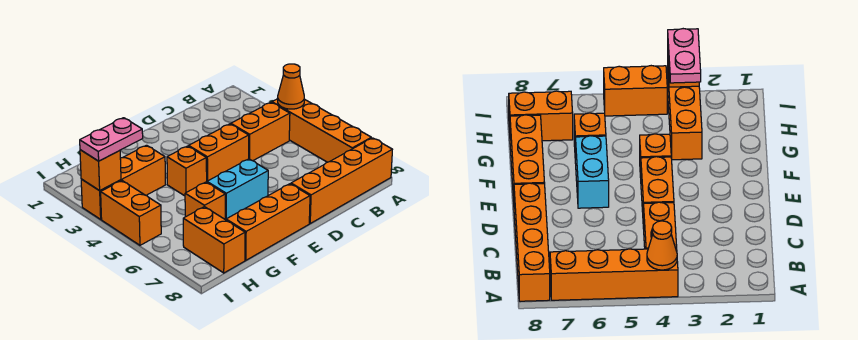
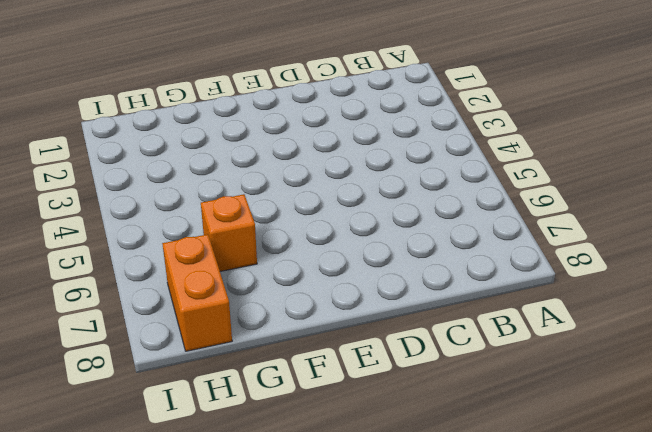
none -> orange brick A4:A7 level 1
none -> orange brick A8:D8 level 1
none -> orange brick B4:C4 level 1

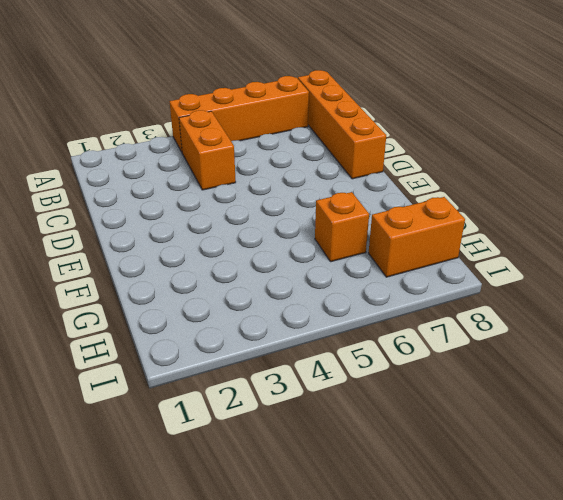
none -> orange brick D4:E4 level 1
none -> cyan brick E6:F6 level 1
none -> orange brick E8:G8 level 1

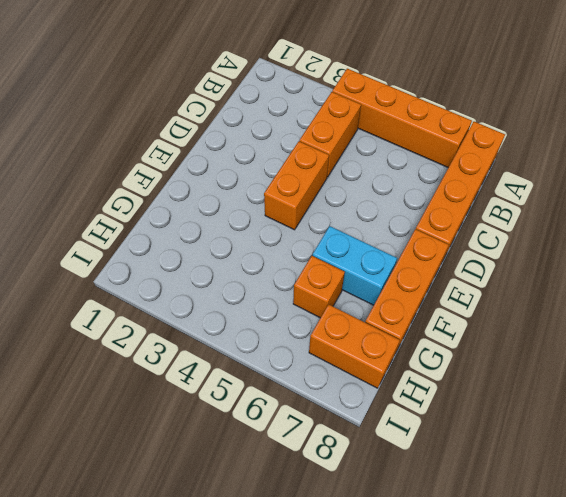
cyan brick F6:F7 level 1 -> cyan brick E6:F6 level 1
none -> orange brick F4 level 1
none -> orange brick G3:I3 level 1
none -> orange brick I4:I5 level 1

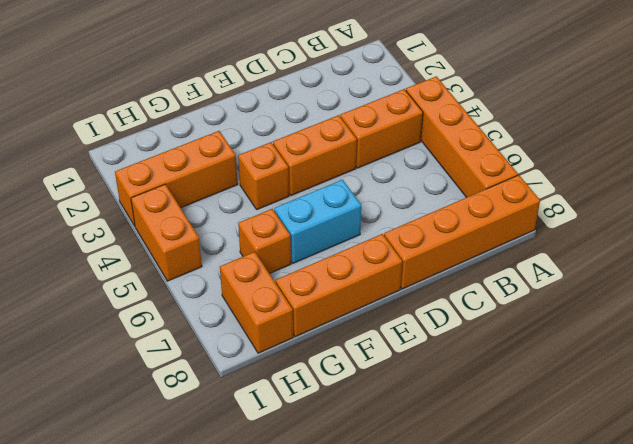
none -> orange cone A4 level 2
none -> orange brick I3 level 2
none -> pink plate H3:I3 level 3

